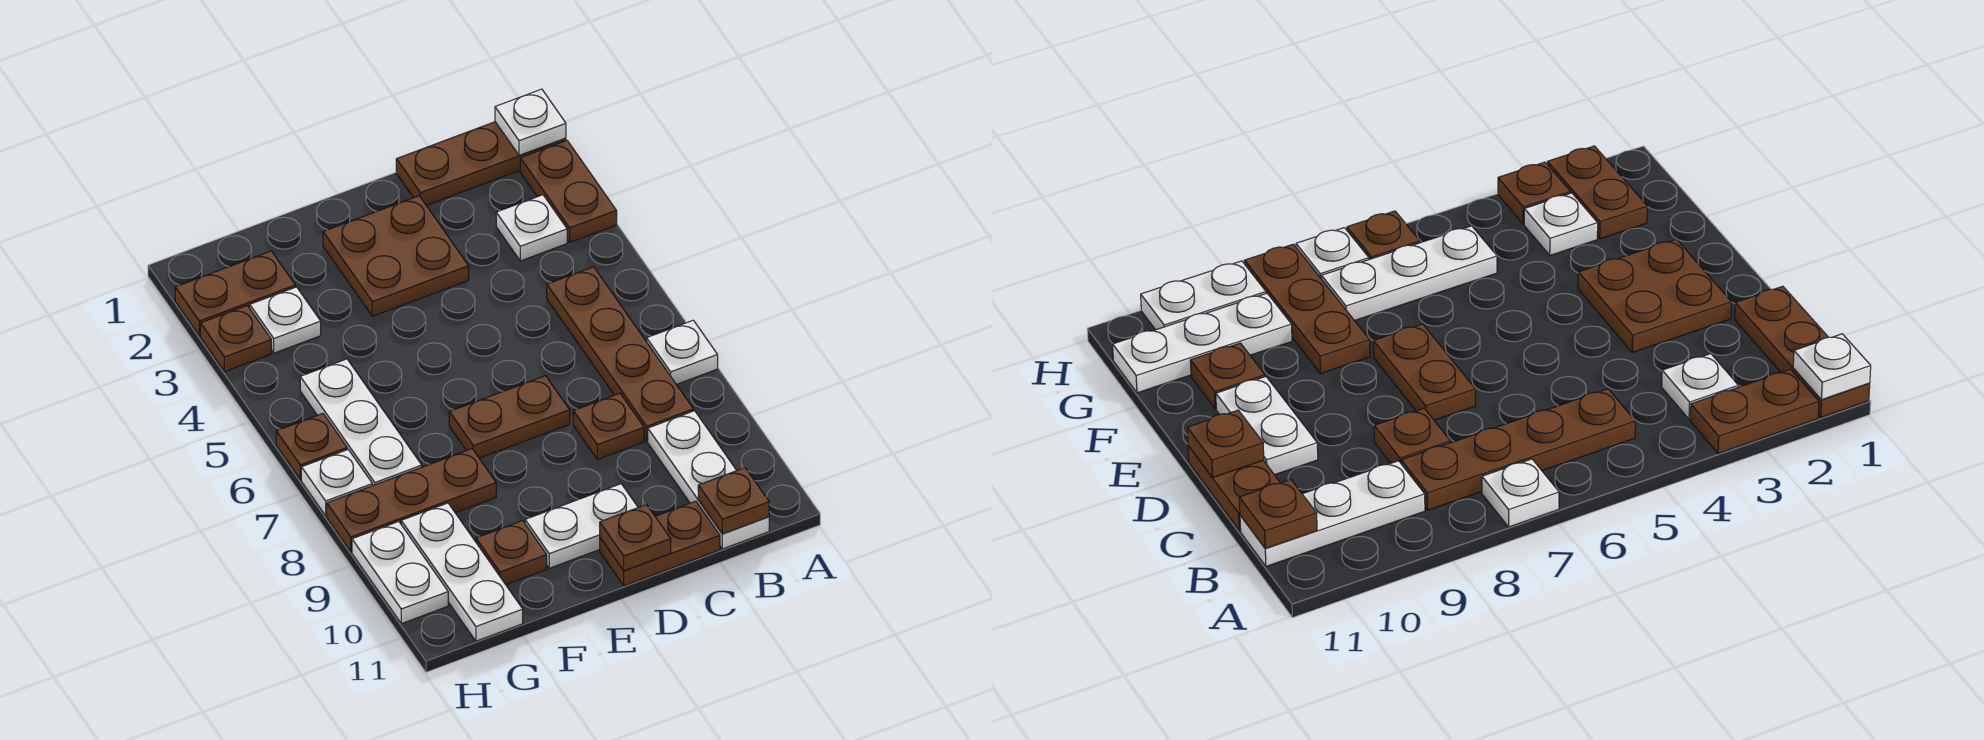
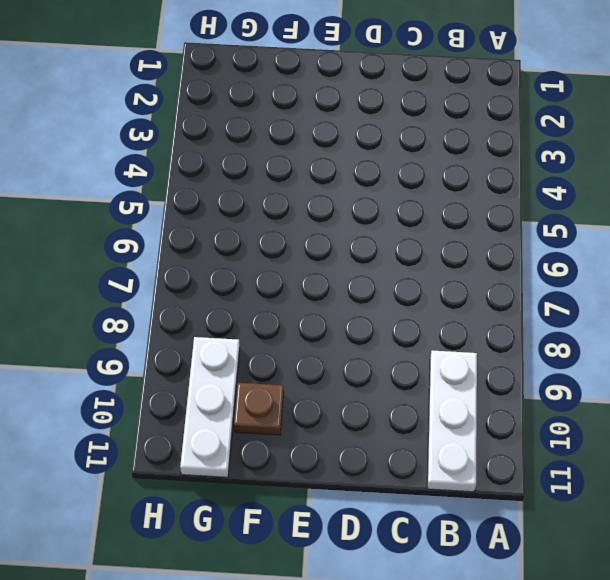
none -> brown plate A1:C1 level 1
none -> brown plate A2:A3 level 1
none -> white plate A7 level 1

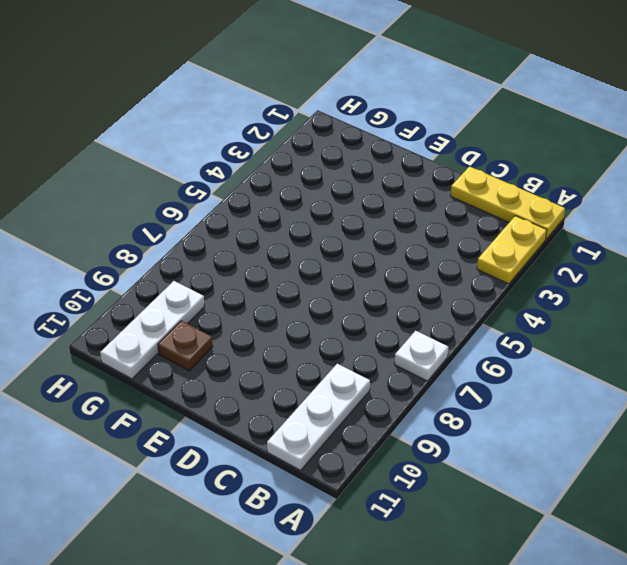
yellow plate A1:C1 level 1 -> brown plate A1:C1 level 1
yellow plate A2:A3 level 1 -> brown plate A2:A3 level 1
none -> white plate B3 level 1
none -> brown plate B5:B8 level 1
none -> brown plate C8 level 1

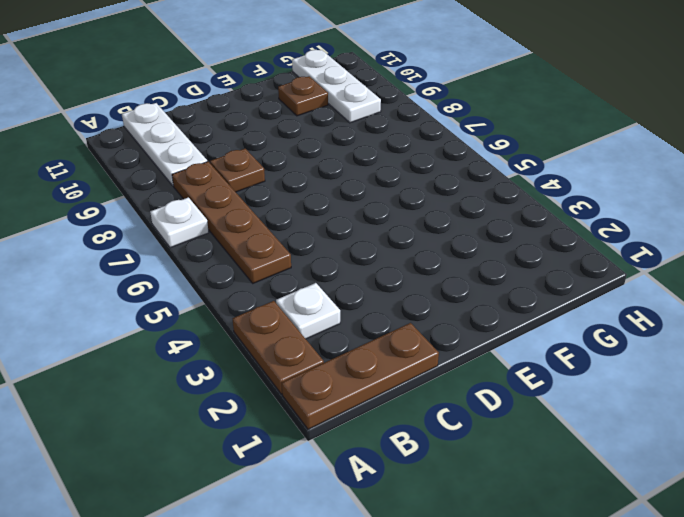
none -> brown plate C11:D11 level 1
none -> brown plate D2:E3 level 1
none -> brown plate D7:E7 level 1

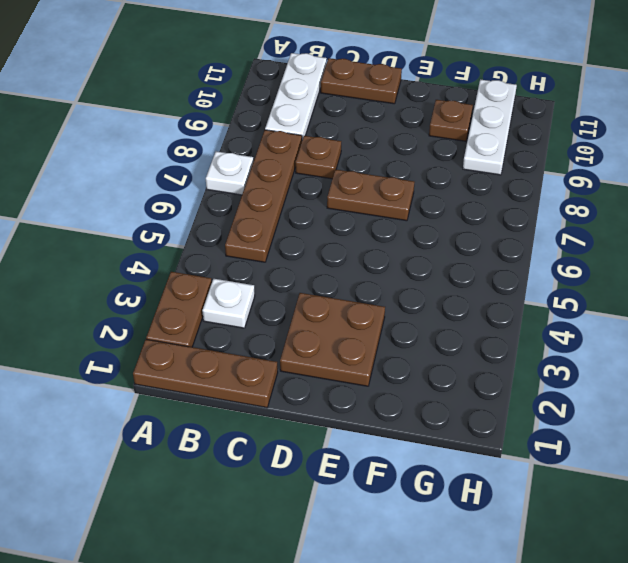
none -> white plate D10:E10 level 1
none -> brown plate F8:H8 level 1
none -> brown plate G2:H2 level 1

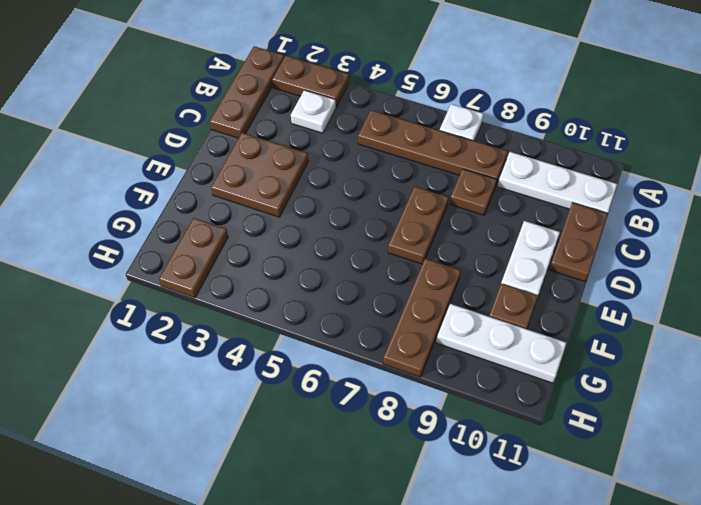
none -> white plate G3 level 1
none -> white plate G5:G7 level 1
none -> brown plate H3 level 1

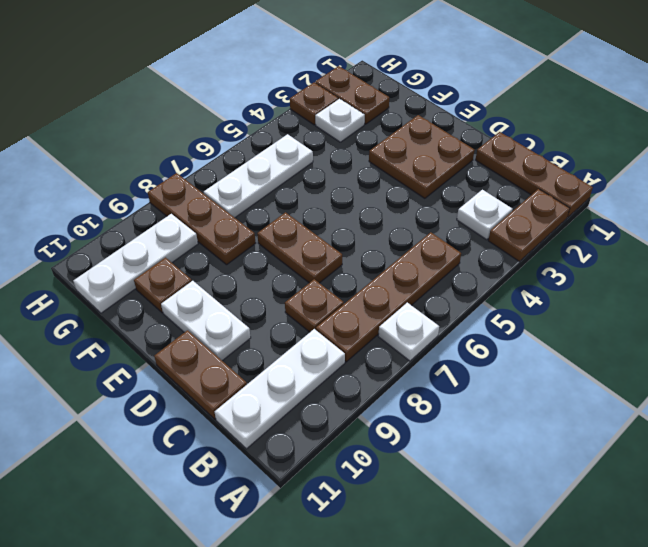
none -> brown plate H6 level 1
none -> white plate H7 level 1
none -> white plate H9:H10 level 1

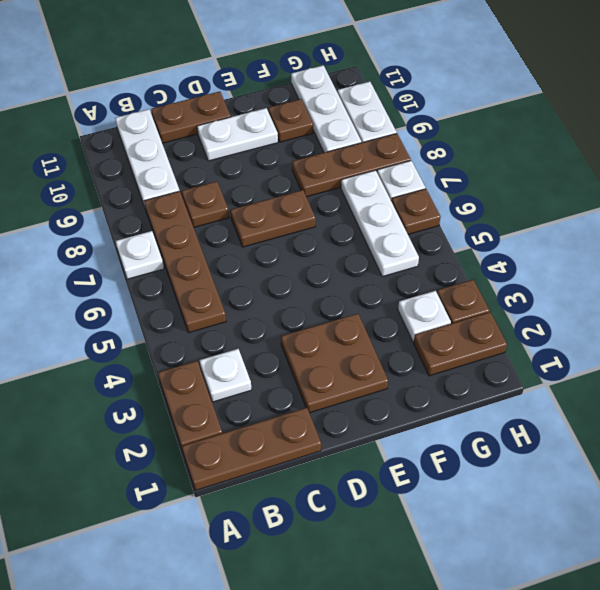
none -> white plate A1 level 2
none -> brown plate B11 level 2
none -> brown plate D11 level 2

